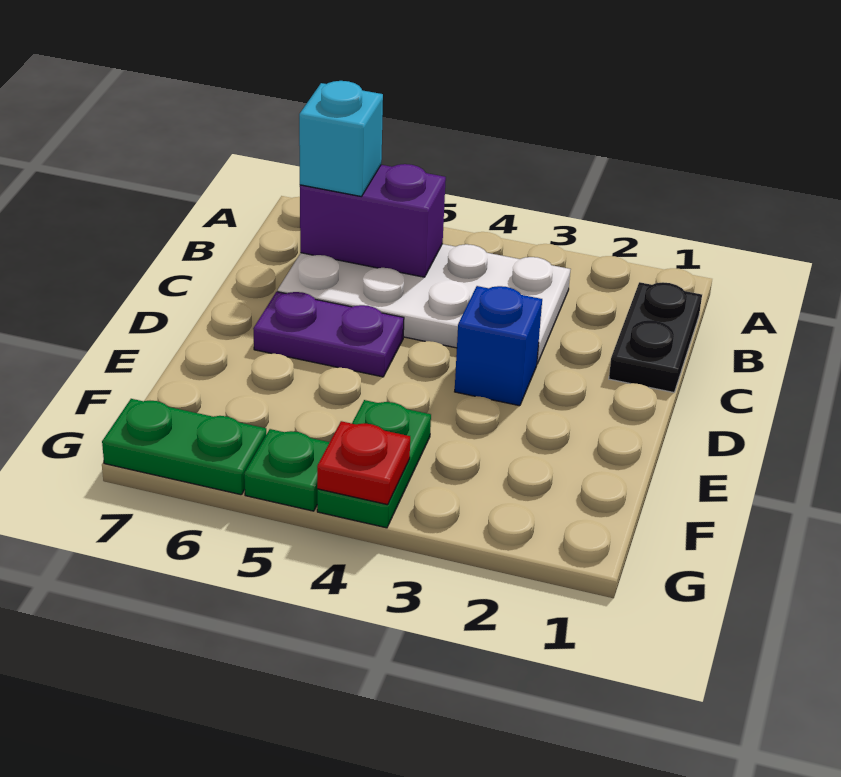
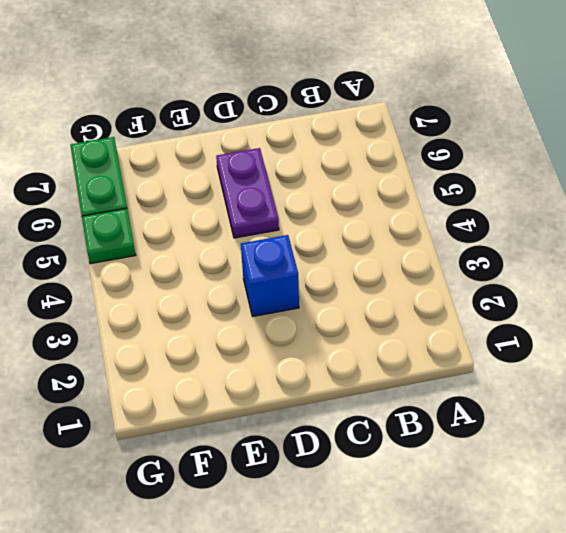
none -> black plate B1:C1 level 1
none -> white plate B3:C6 level 1

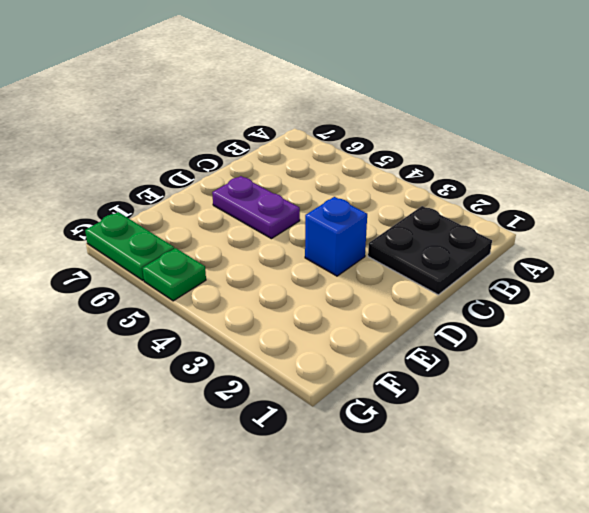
black plate B1:C2 level 1 -> black plate B1:C1 level 1
none -> white plate B3:C6 level 1
none -> green plate F4:G4 level 1

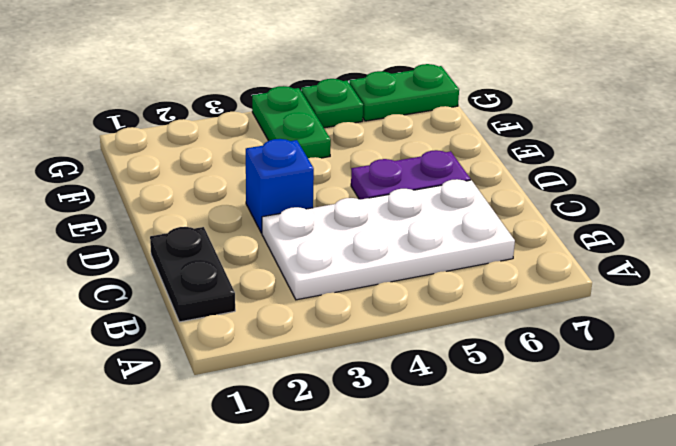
none -> purple brick B5:B6 level 2
none -> red plate G4 level 2

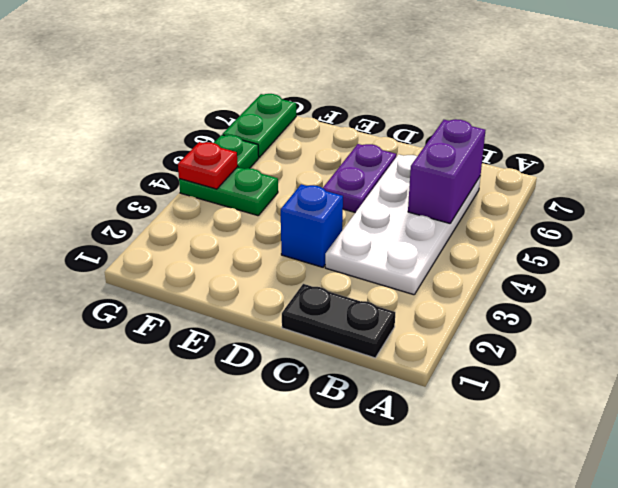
none -> cyan brick B6 level 3

